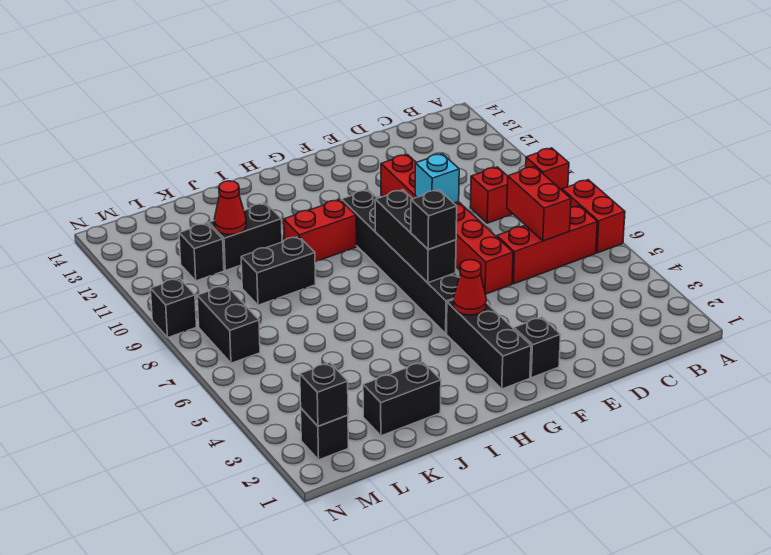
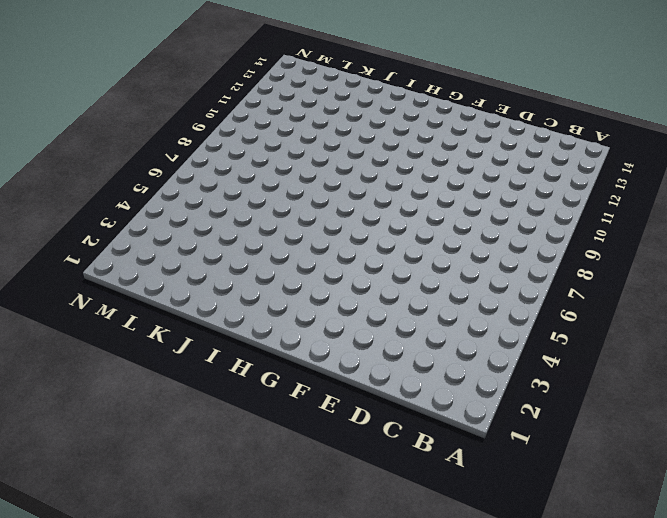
none -> red brick A6:A7 level 1
none -> red brick A9 level 1
none -> red brick B6:D6 level 1

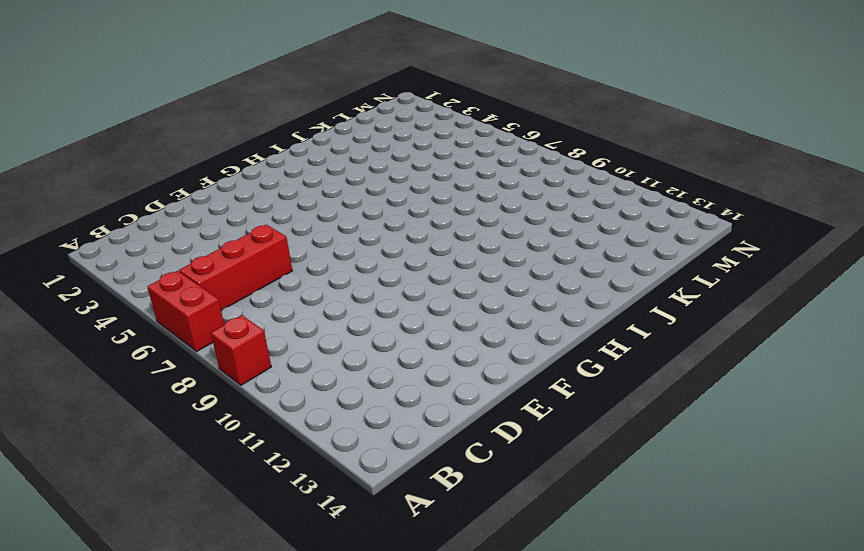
none -> red brick C9 level 1
none -> red brick E6:E11 level 1
none -> black brick F2 level 1

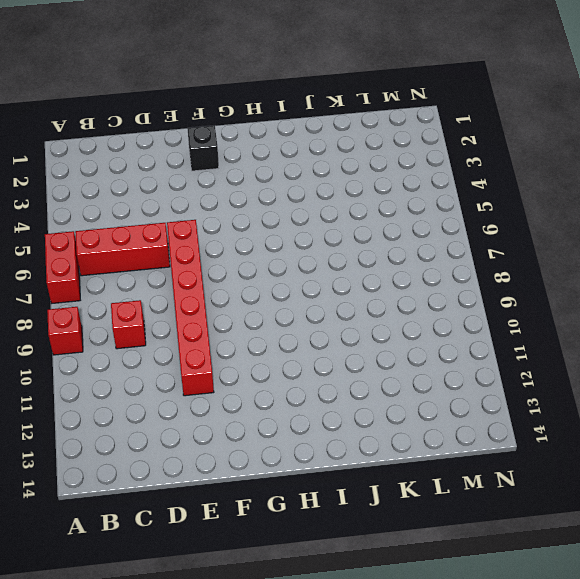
none -> black brick G2:G4 level 1
none -> black brick G5:G10 level 1
none -> red brick H10:I10 level 1

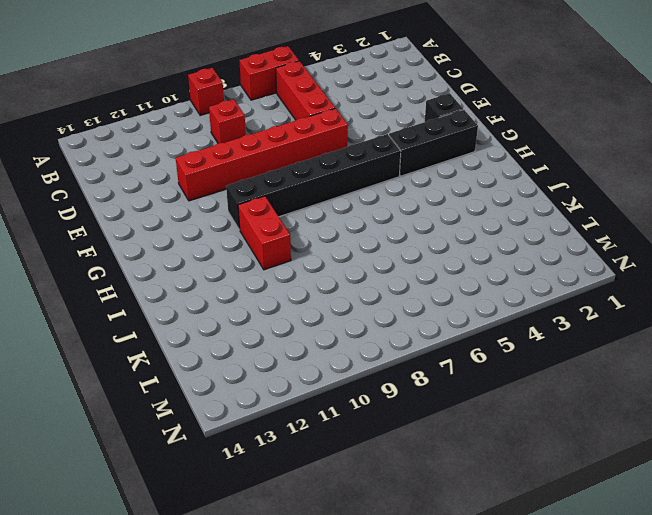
none -> black brick J2:K2 level 1
none -> black brick J9:K9 level 1
none -> black brick J11:K11 level 1

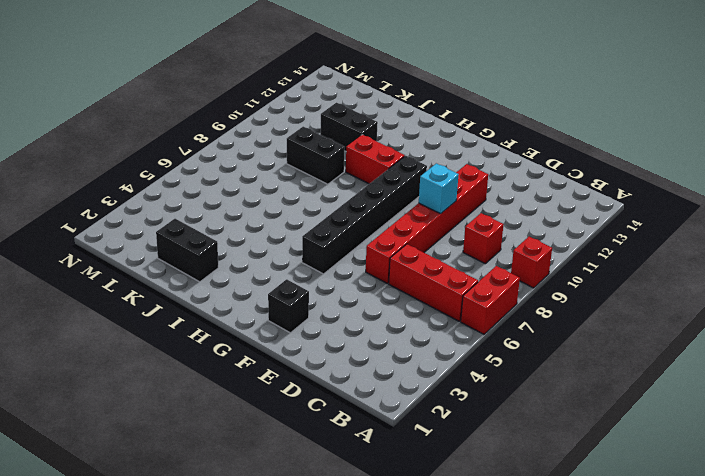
none -> black brick G2:G4 level 1
none -> black brick L11 level 1
none -> black brick M2 level 1

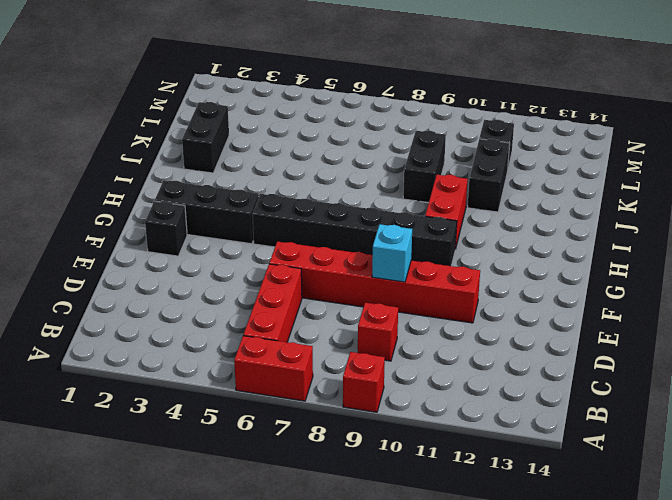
none -> black brick M2 level 1
none -> black brick M7:M8 level 1
none -> black brick N9 level 1

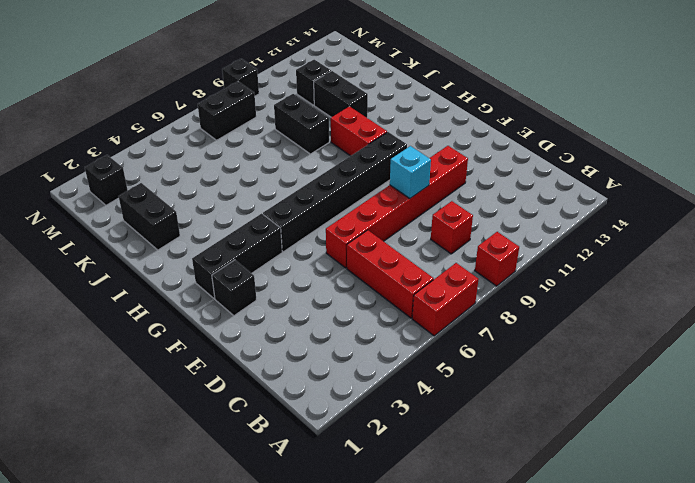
none -> red brick C6:C7 level 2
none -> red cone G4 level 2
none -> black brick G6:G8 level 2

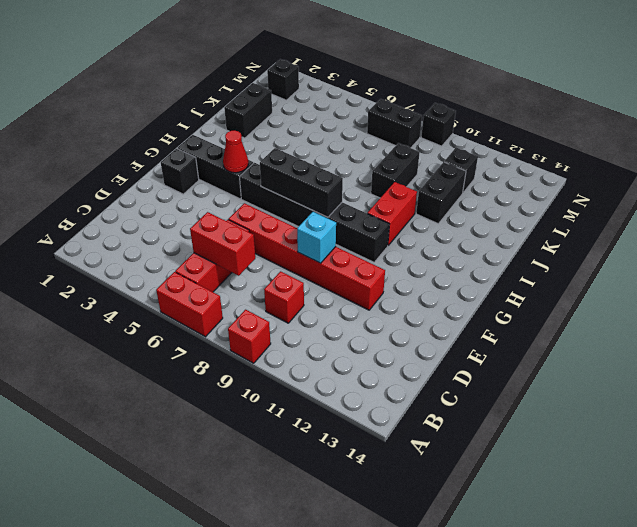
none -> red cone K11 level 2
none -> black brick M2 level 2
none -> black brick G6 level 3

